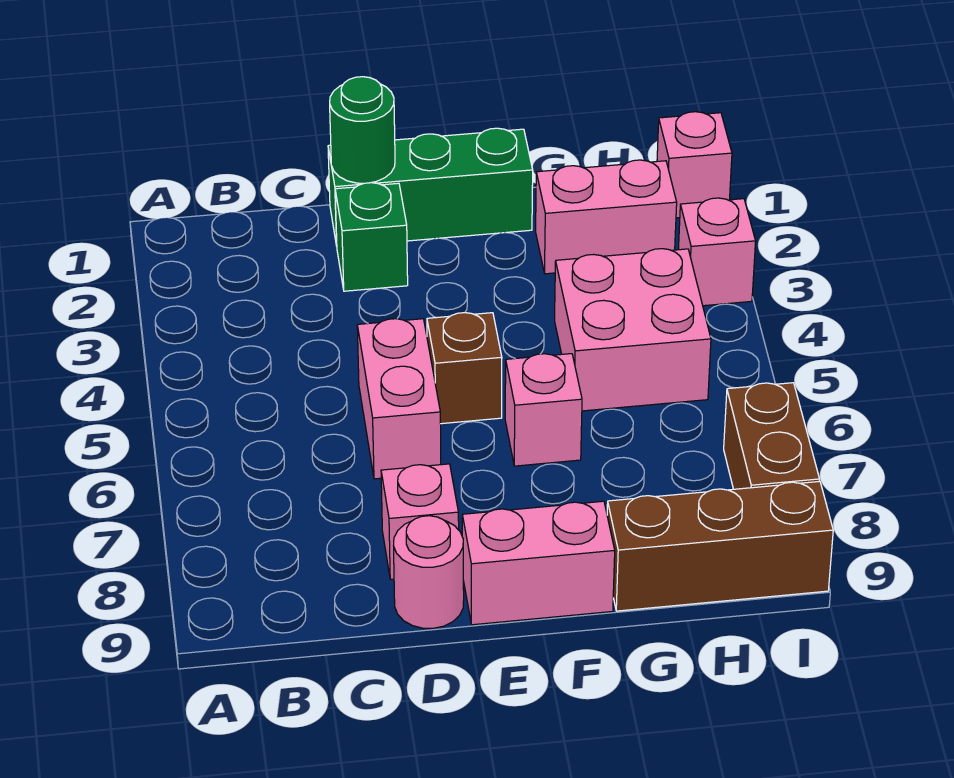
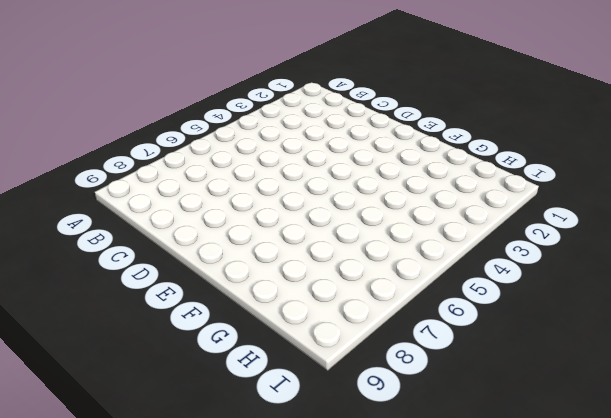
none -> green brick D1:F1 level 1
none -> green brick D2 level 1
none -> pink brick D5:D6 level 1

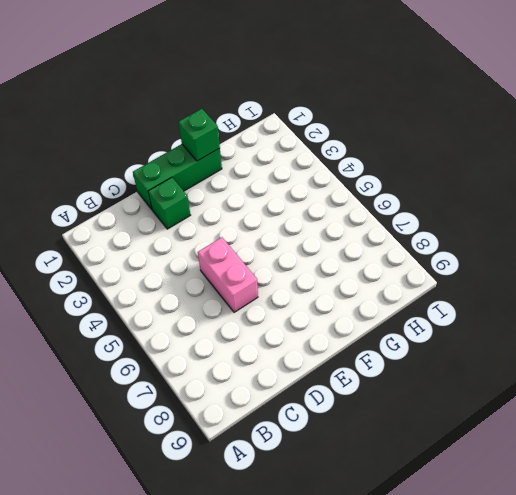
green brick F1 level 2 -> none
none -> pink brick D8 level 1
none -> pink round brick D9 level 1
none -> brown brick E5 level 1

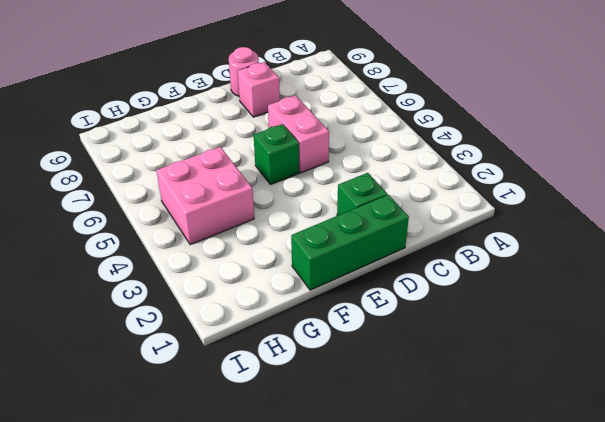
green brick E5 level 1 -> brown brick E5 level 1
none -> pink brick E9:F9 level 1
none -> pink brick F6 level 1
none -> pink brick G2:H2 level 1

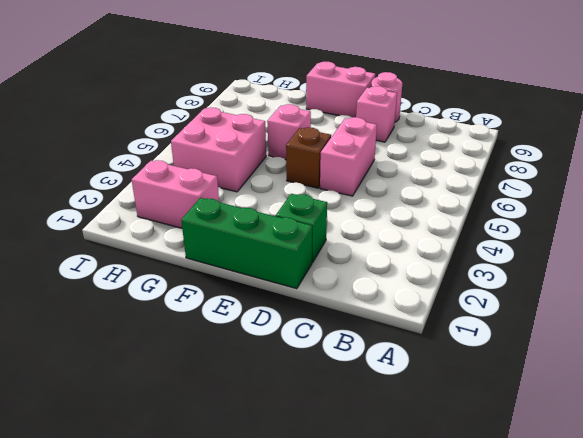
none -> brown brick G9:I9 level 1
none -> pink brick I1 level 1
none -> pink brick I3 level 1

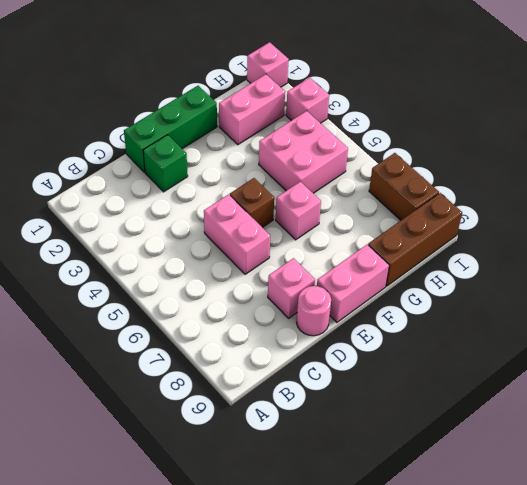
none -> green round brick D1 level 2

